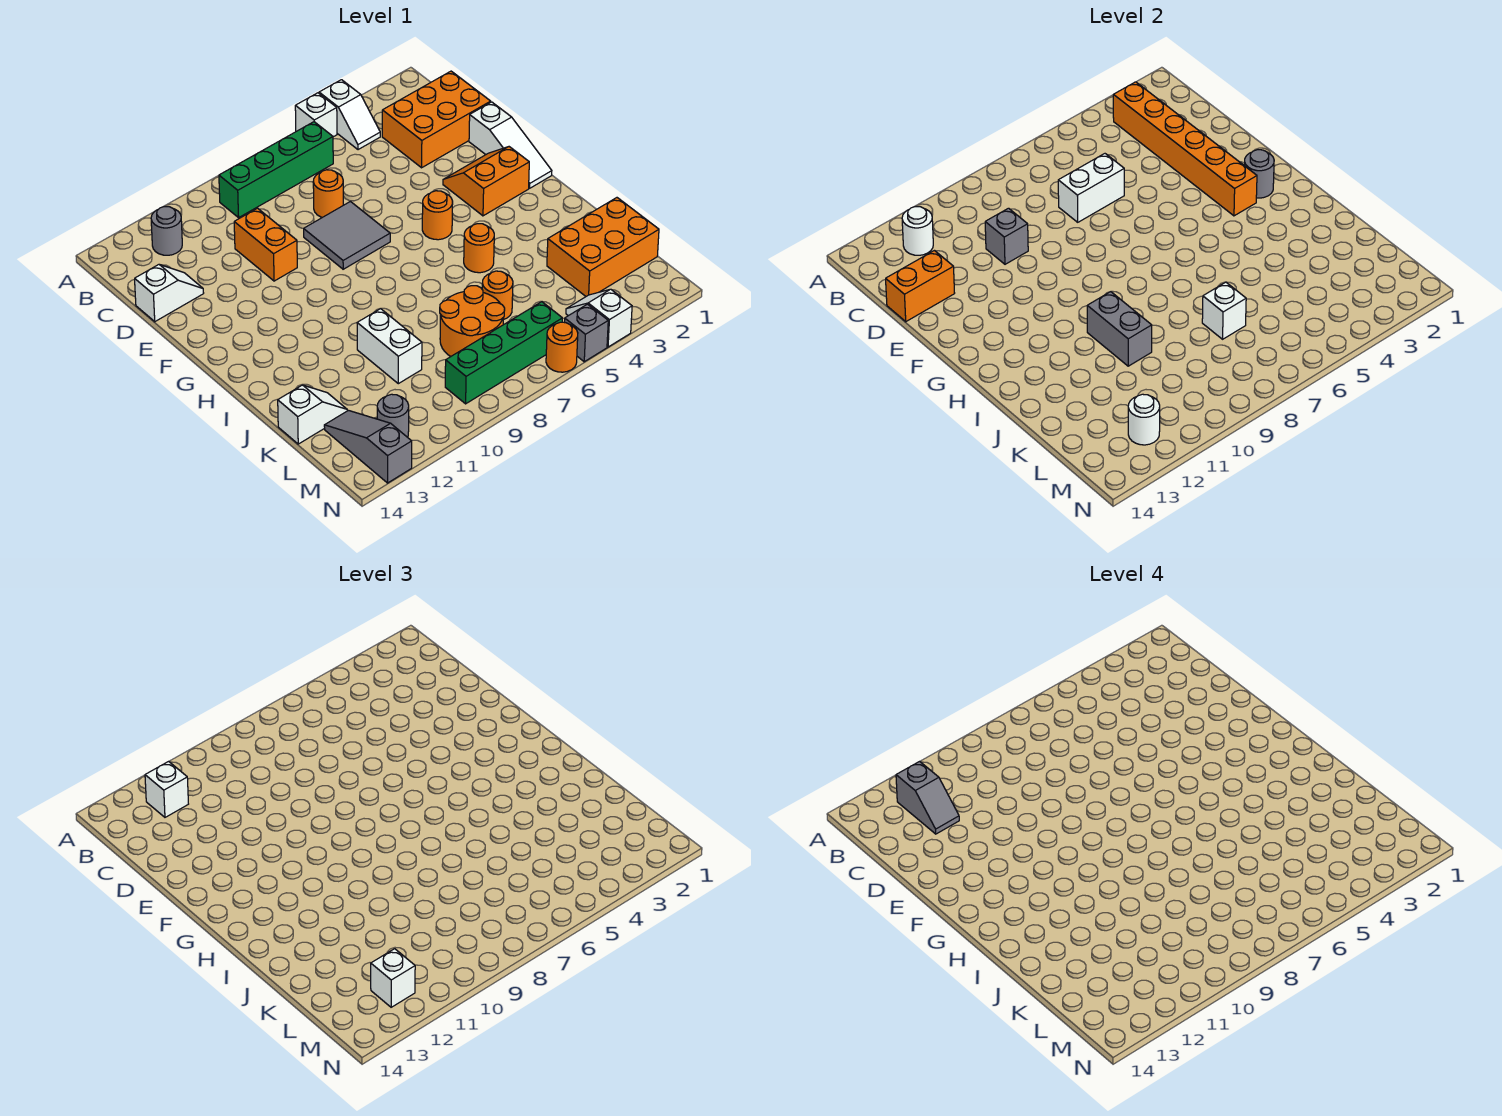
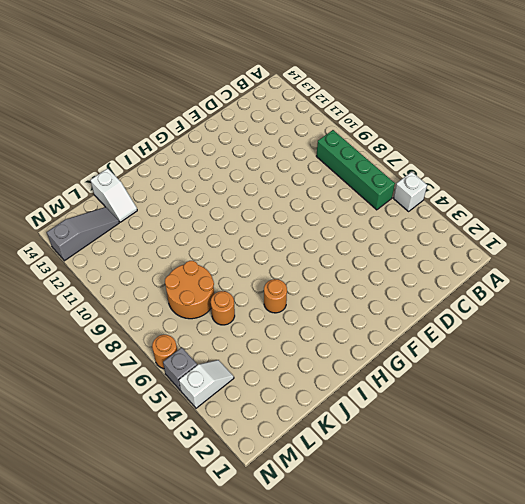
none -> white slope A4:B4 level 1 top A
none -> grey round brick B12 level 1
none -> orange brick C1:D3 level 1
none -> orange round brick D7 level 1

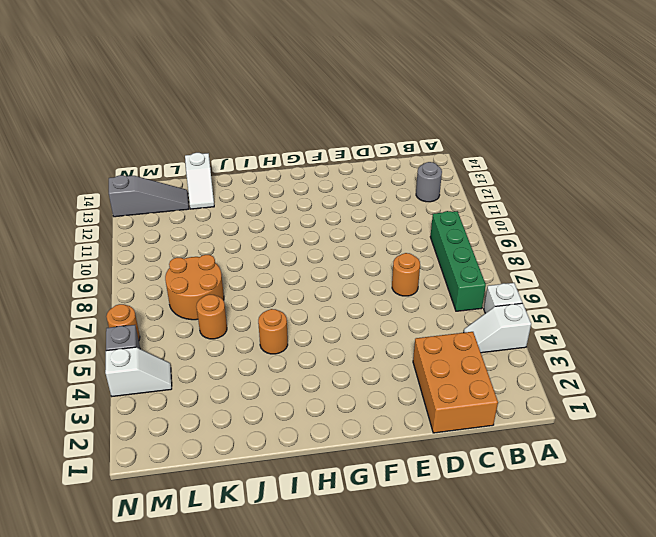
none -> orange brick D10:E10 level 1
none -> white slope D13:D14 level 1 top 14
none -> white slope E1:G1 level 1 top E
none -> grey tile E7:F8 level 1

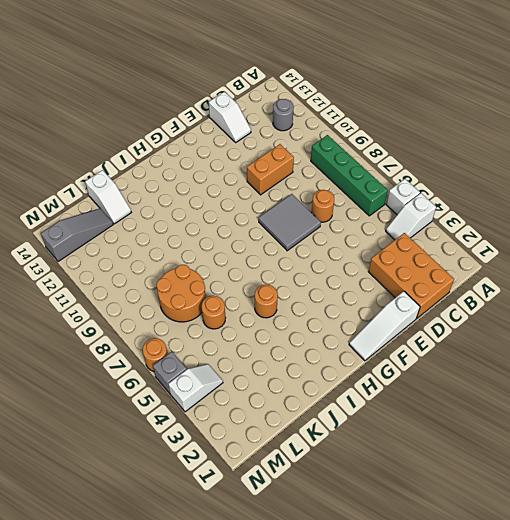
none -> orange slope F2:G3 level 1 top G
none -> orange round brick G5 level 1
none -> white brick J10:K10 level 1
none -> orange brick K1:L3 level 1

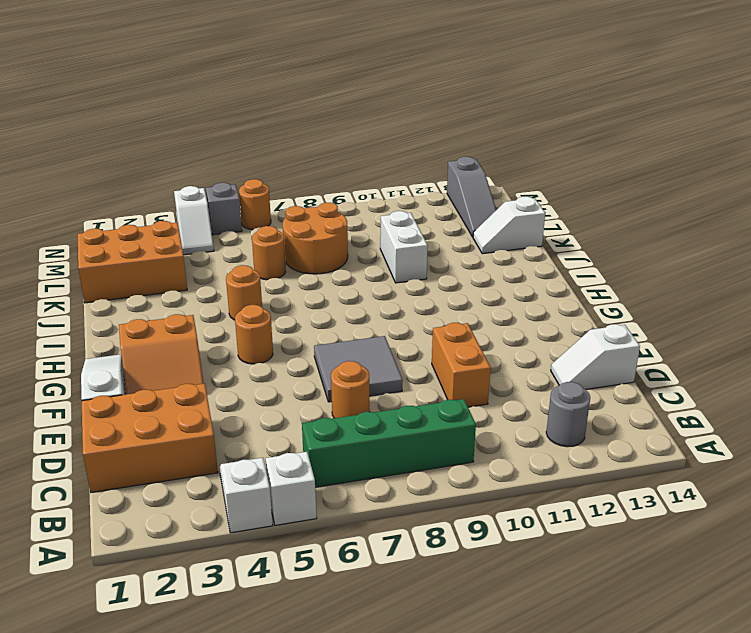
none -> green brick M6:M9 level 1
none -> grey round brick M12 level 1
none -> orange brick B3:G3 level 2
none -> white round brick B12 level 2

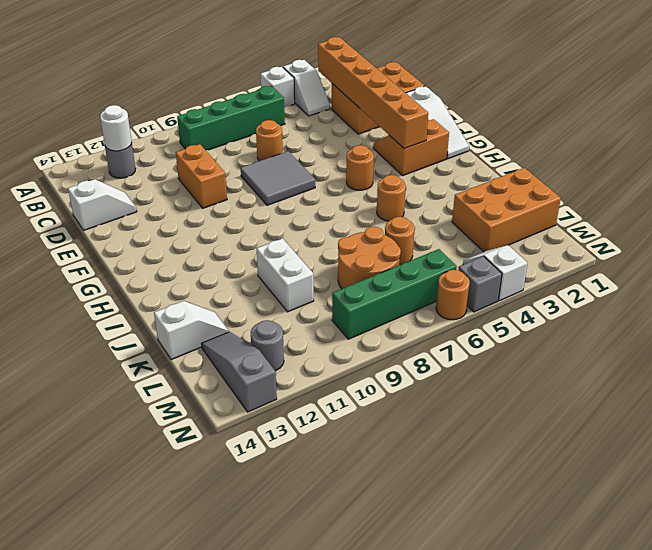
none -> white brick D6:D7 level 2
none -> grey brick D10 level 2
none -> orange brick D13:D14 level 2
none -> grey round brick G2 level 2

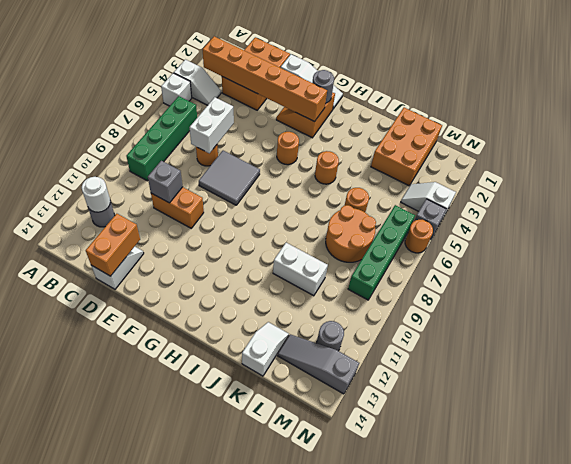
none -> grey brick I10:J10 level 2
none -> white brick K7 level 2
none -> white round brick M12 level 2
none -> white brick B12 level 3

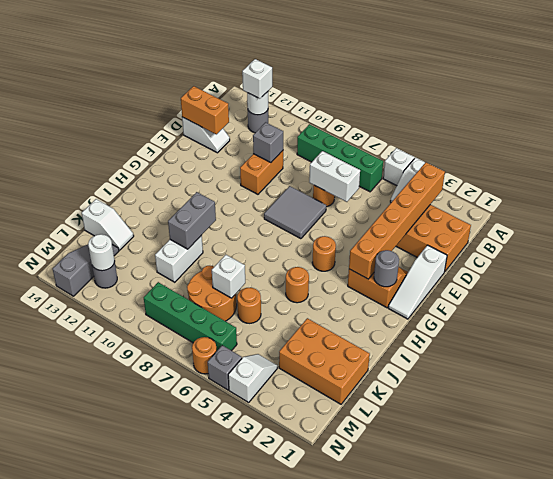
none -> white brick M12 level 3
none -> grey slope B12:C12 level 4 top B

